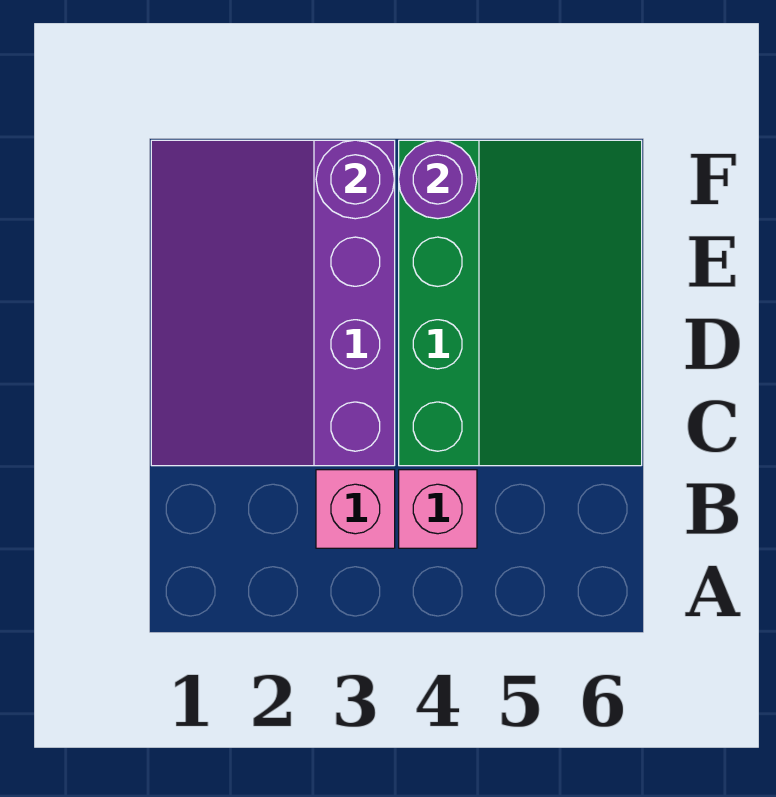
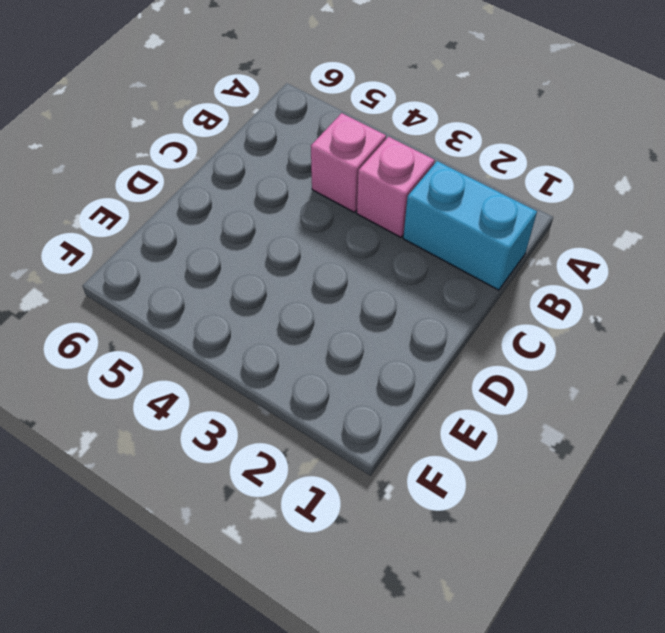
cyan brick B1:B2 level 1 -> none
none -> purple slope C1:F3 level 1 top 3
none -> green slope C4:F6 level 1 top 4

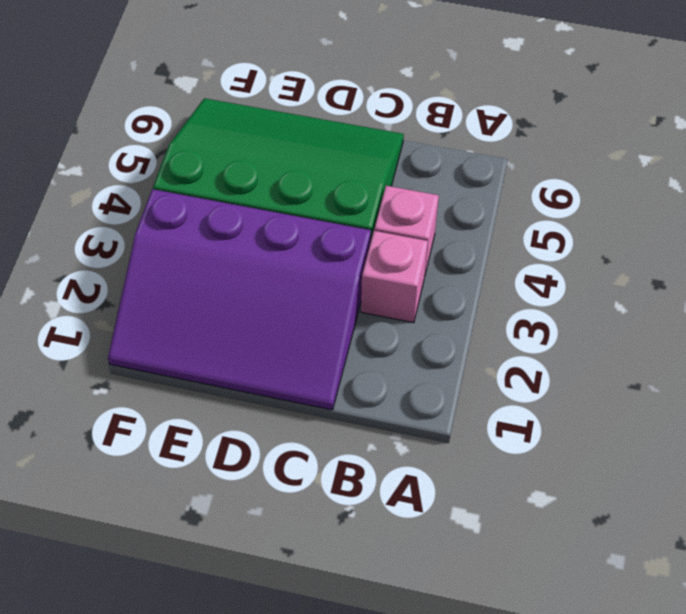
none -> purple round brick F3 level 2
none -> purple round brick F4 level 2

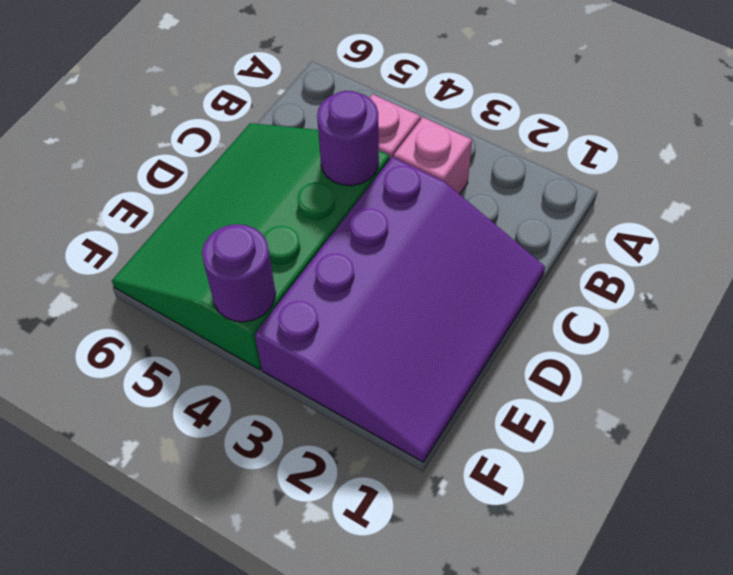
purple round brick C4 level 2 -> purple round brick F3 level 2

